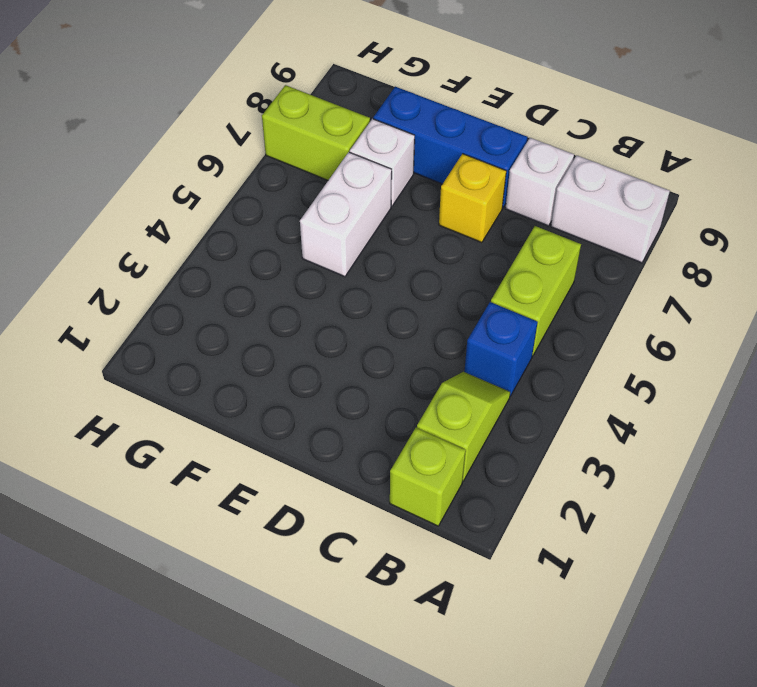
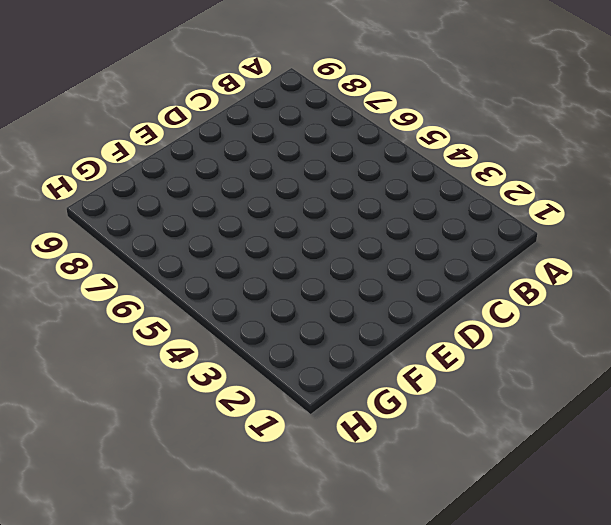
none -> white brick A8:B8 level 1
none -> lime brick B1 level 1

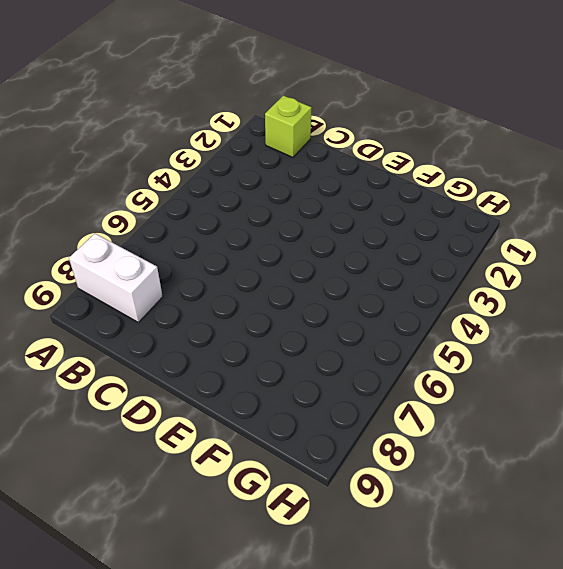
none -> lime slope B2:B3 level 1 top 2
none -> blue brick B4 level 1

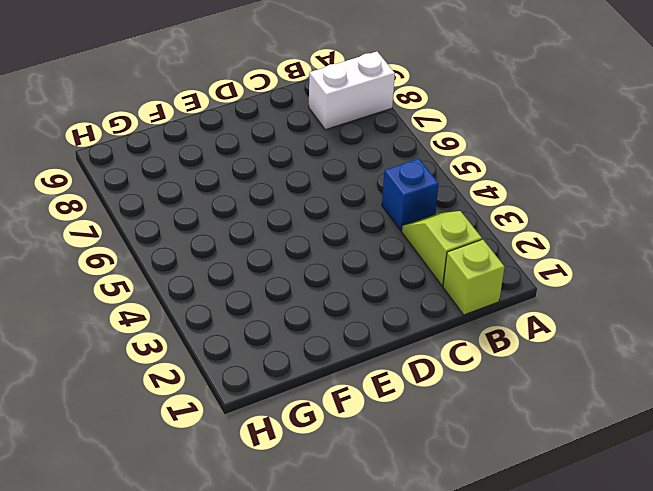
none -> lime brick B5:B6 level 1
none -> white brick C8 level 1

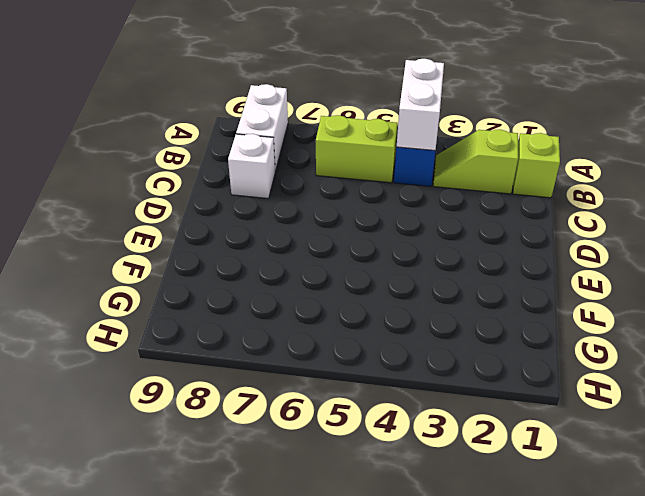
white brick A4:B4 level 2 -> white brick F5:F6 level 1
none -> yellow brick D7 level 1
none -> blue brick D8:F8 level 1

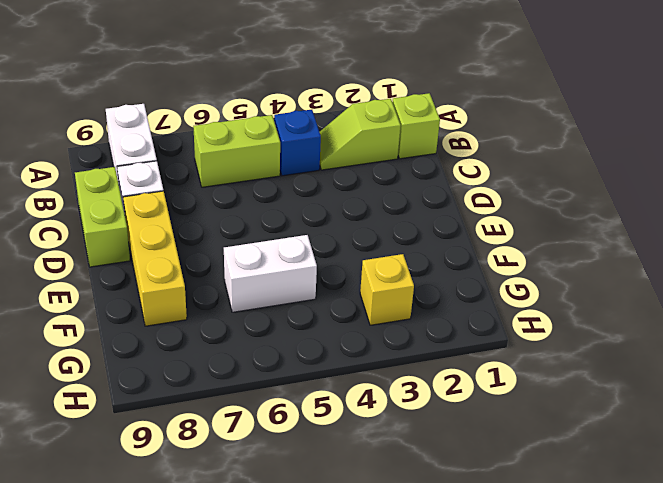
lime brick C9:D9 level 1 -> lime brick G7:H7 level 1
yellow brick D8:F8 level 1 -> blue brick D8:F8 level 1
yellow brick G3 level 1 -> yellow brick D7 level 1
none -> white brick F7 level 1

